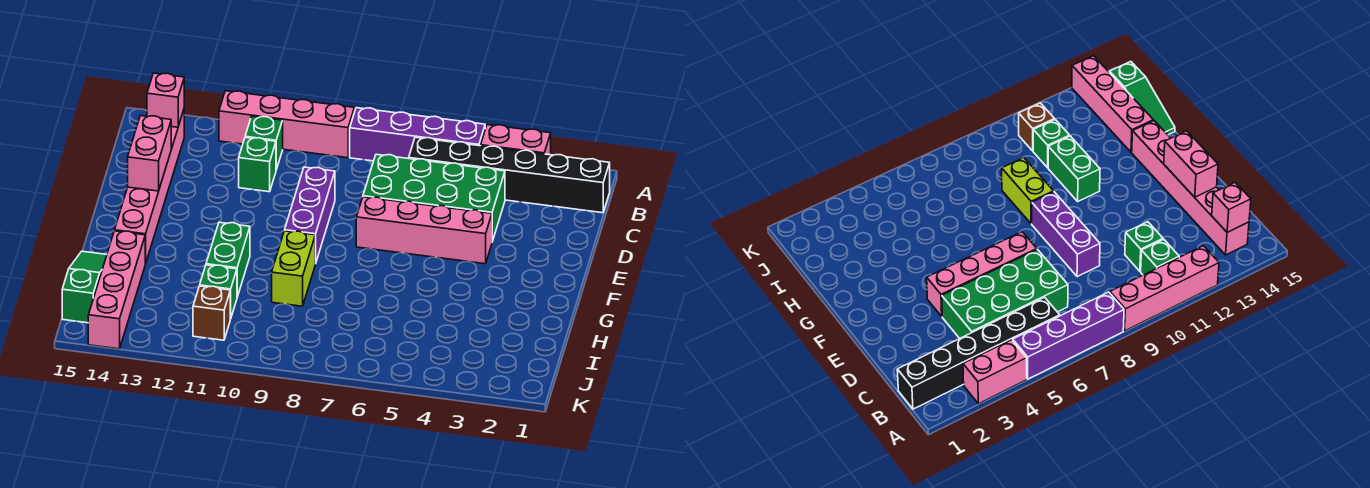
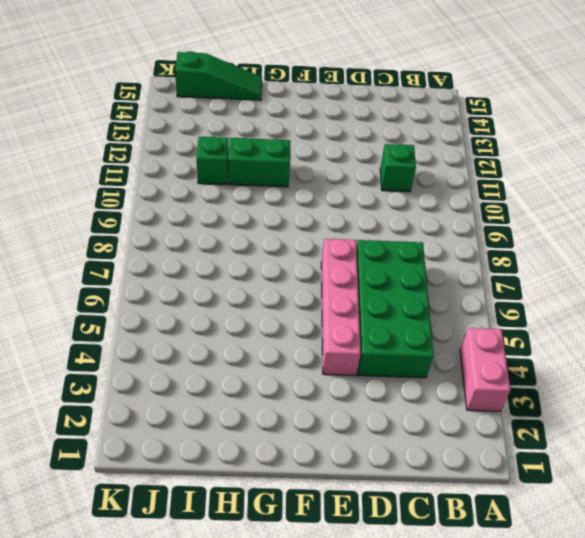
none -> purple brick A5:A8 level 1
none -> pink brick A9:A12 level 1
none -> black brick B1:B6 level 1

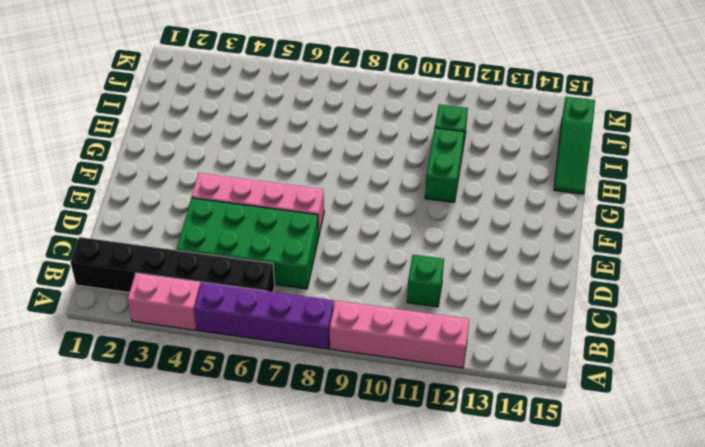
none -> green brick B11 level 1
none -> pink brick B14:G14 level 1
none -> purple brick D9:F9 level 1

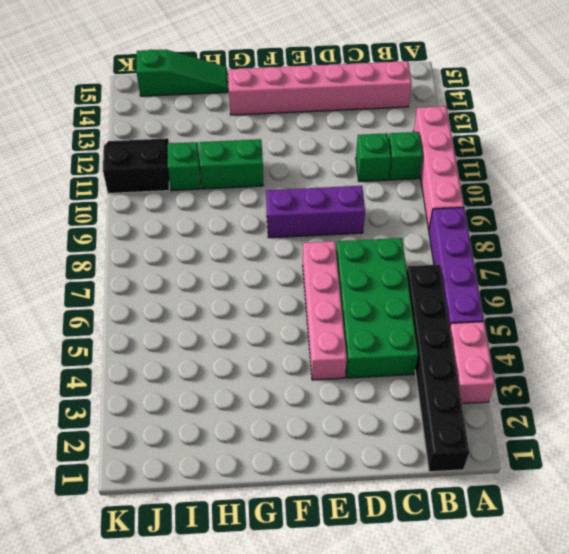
black slope J11:K12 level 1 top 11 -> brown brick J11 level 1
none -> lime brick G9:H9 level 1
none -> pink brick H14:K14 level 1
none -> pink brick B14 level 2

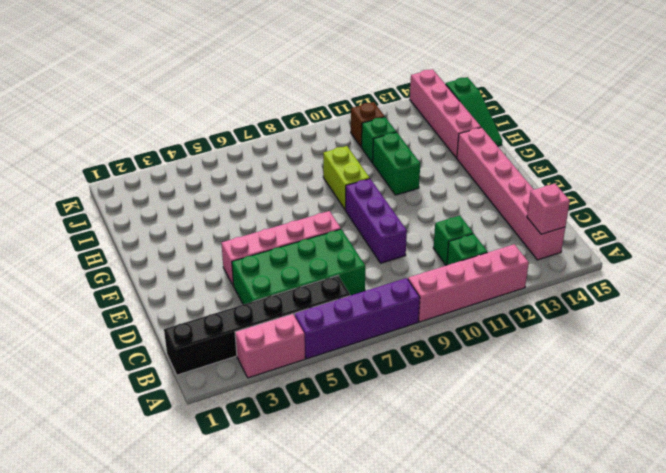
none -> pink brick D14:E14 level 2

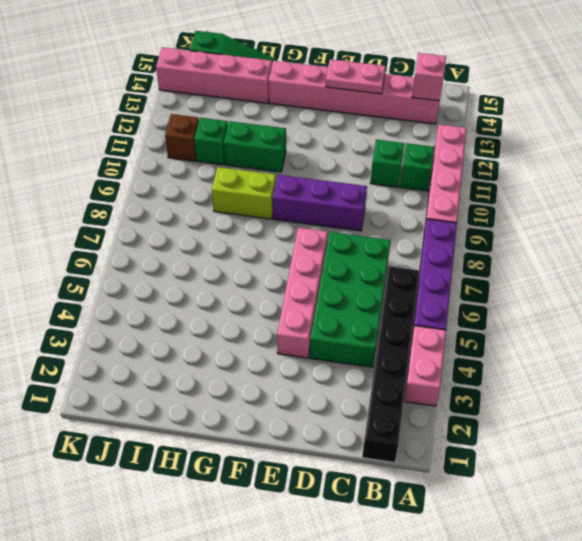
pink plate D14:E14 level 2 -> pink brick D14:E14 level 2

